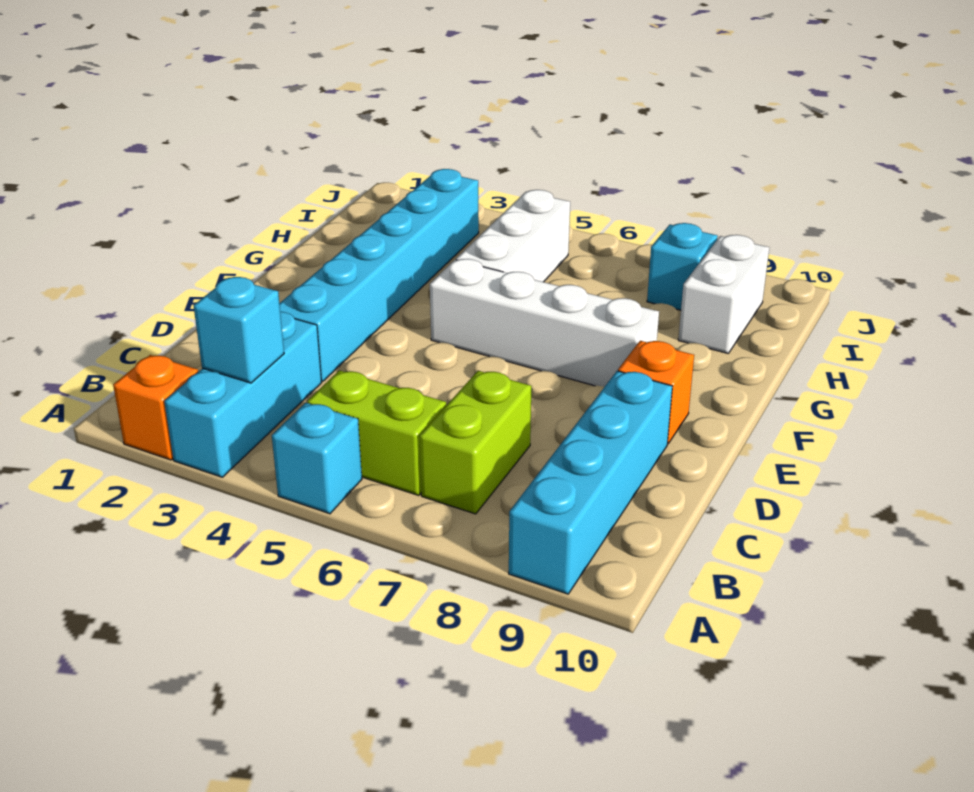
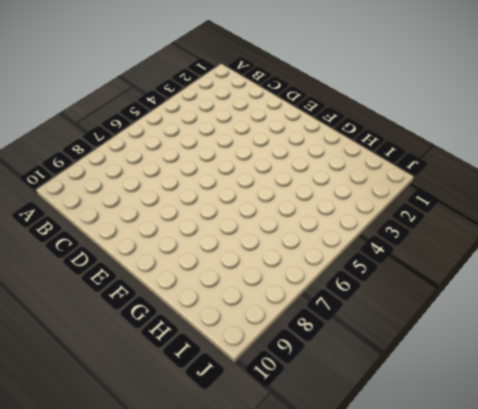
none -> orange brick A2 level 1
none -> cyan brick A3:C3 level 1
none -> cyan brick A5 level 1

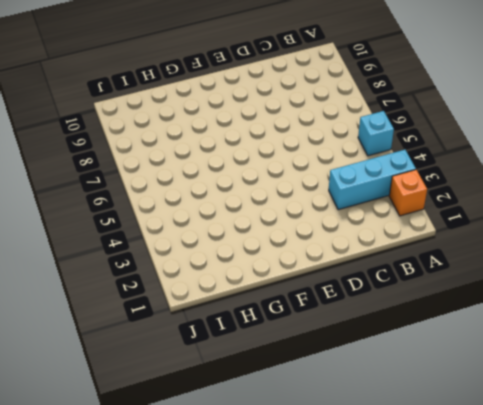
none -> cyan brick A9:D9 level 1
none -> lime brick B5:B6 level 1
none -> lime brick B7:C7 level 1

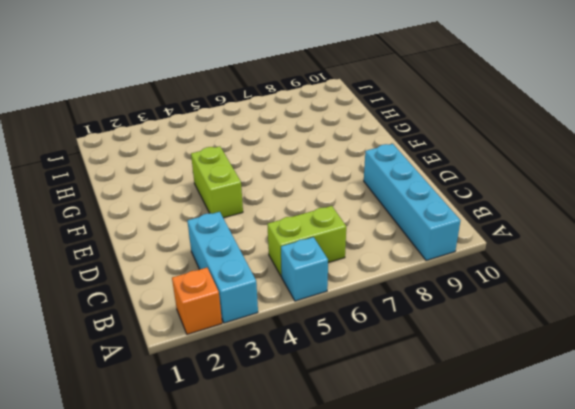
lime brick E4:F4 level 1 -> lime brick B7:C7 level 1
none -> cyan brick D3:I3 level 1
none -> orange brick E9 level 1
none -> white brick F5:F8 level 1

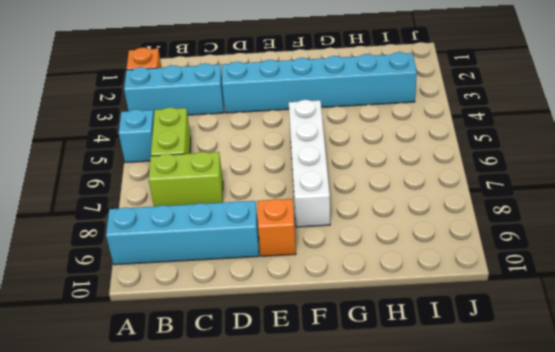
none -> white brick G5:I5 level 1
none -> white brick H9:I9 level 1
none -> cyan brick I8 level 1

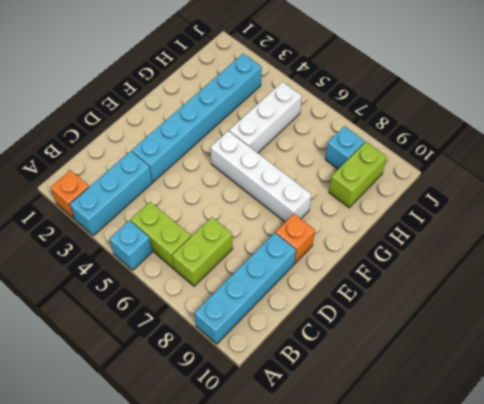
lime brick H9:I9 level 1 -> white brick H9:I9 level 1
none -> cyan brick B3 level 2

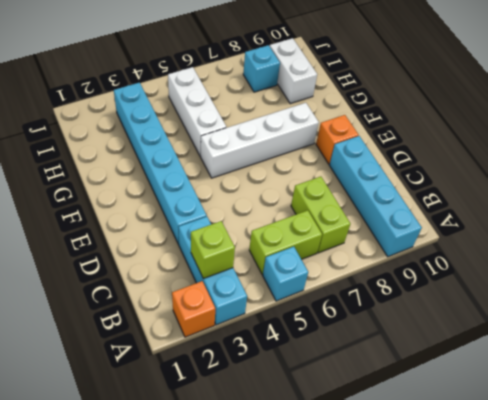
lime brick B3 level 2 -> cyan brick B3 level 2

